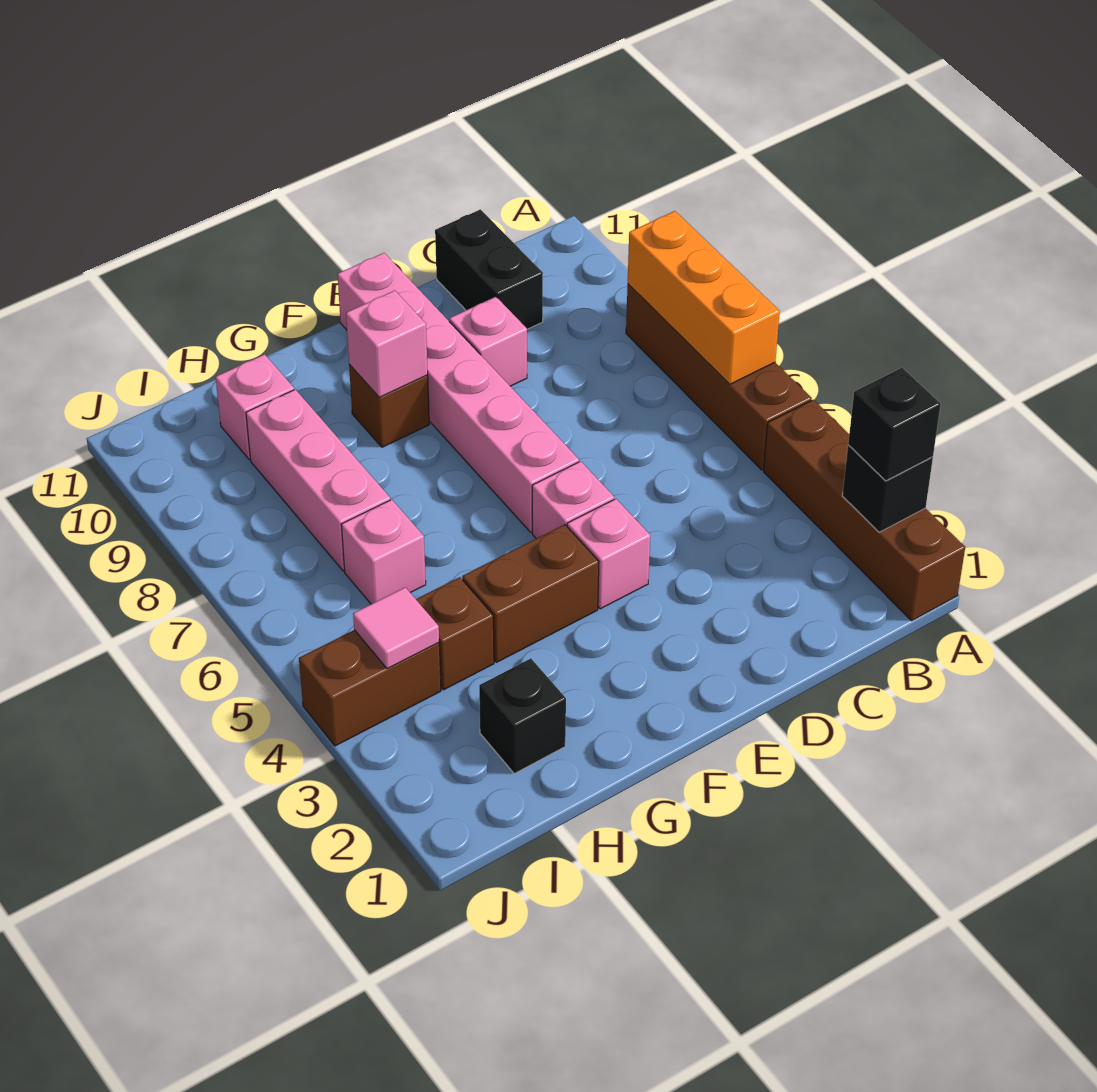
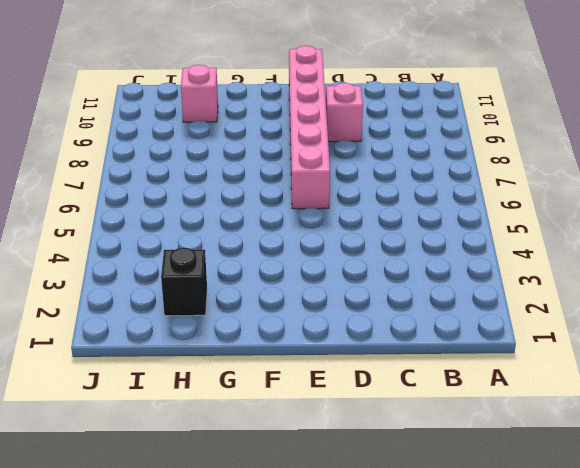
none -> brown brick A1:A4 level 1
none -> brown brick A5:A8 level 1
none -> black brick C10:C11 level 1

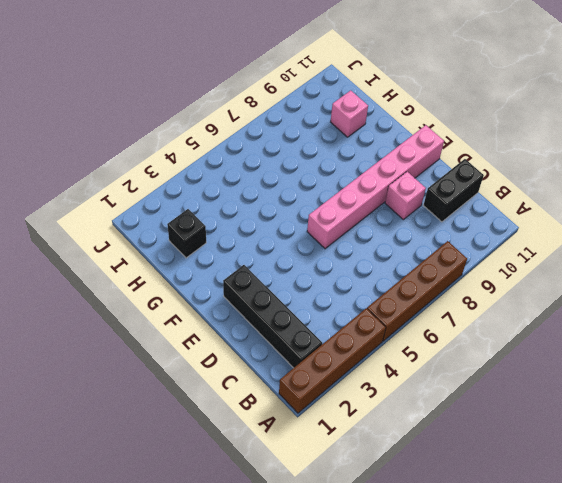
black brick B2:E2 level 1 -> none
none -> pink brick E4 level 1
none -> pink brick E5 level 1
none -> brown brick F4:G4 level 1

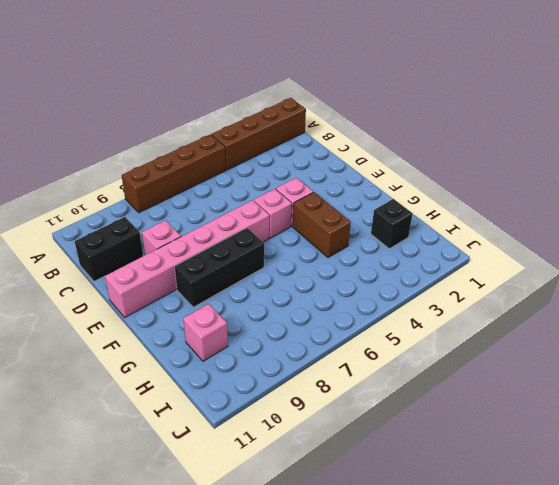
black brick F7:F9 level 1 -> brown brick F9 level 1
none -> brown brick H4 level 1
none -> pink brick H6 level 1
none -> pink brick H7:H9 level 1

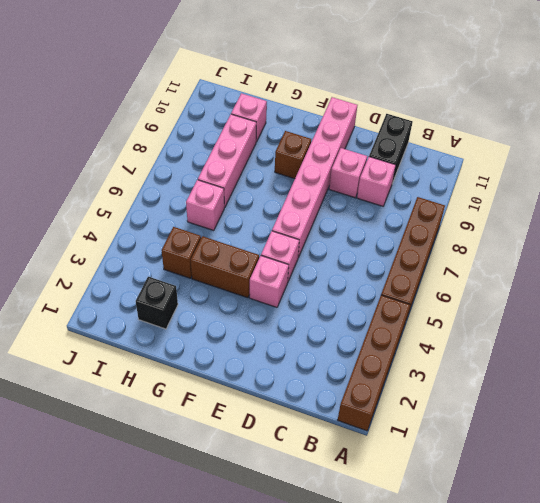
pink brick C9 level 1 -> pink brick F9 level 2
none -> brown brick I4:J4 level 1
none -> black brick A2 level 2
none -> orange brick A6:A8 level 2

